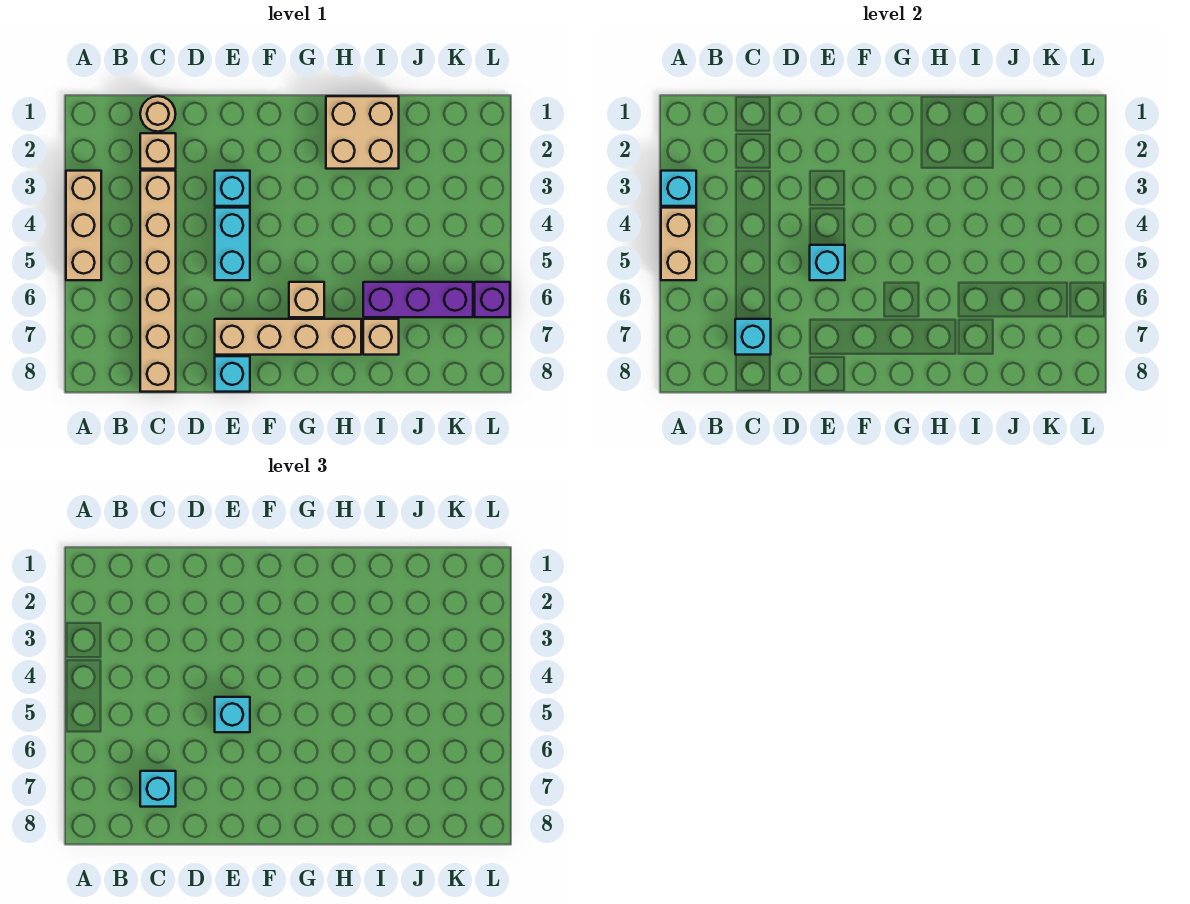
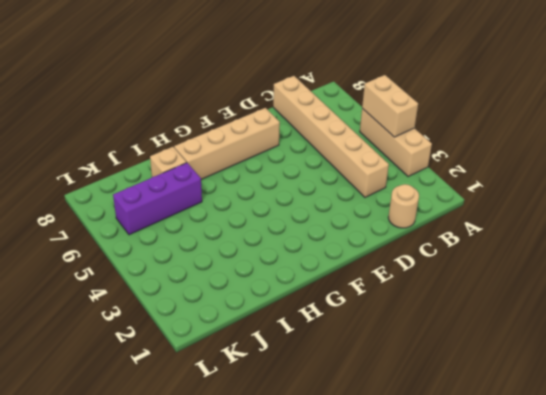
none -> tan brick C2 level 1
none -> cyan brick E3 level 1
none -> cyan brick E4:E5 level 1

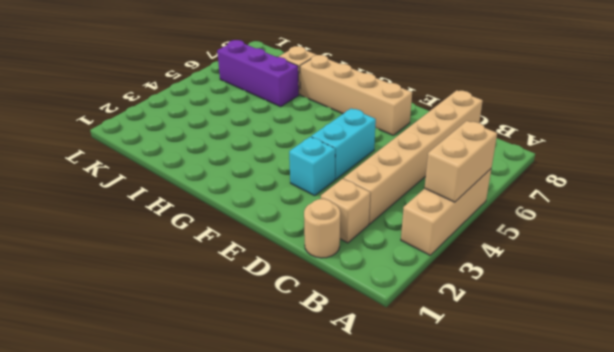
none -> cyan brick E8 level 1
none -> tan brick G6 level 1
none -> tan brick H1:I2 level 1

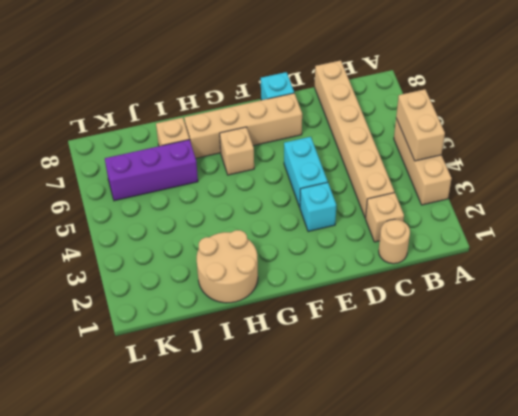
tan round brick H1:I2 level 1 -> tan brick H1:I2 level 1
none -> purple brick L6 level 1
none -> cyan brick A3 level 2
none -> cyan brick C7 level 2

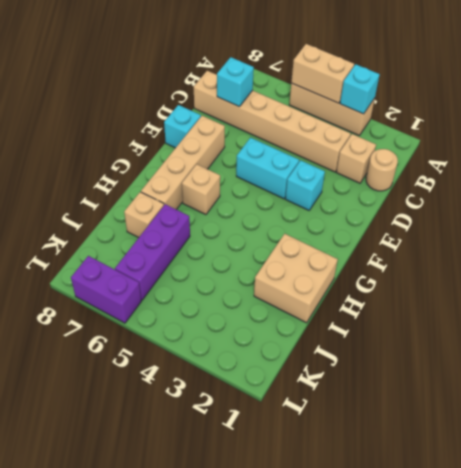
purple brick L6:L7 level 1 -> purple brick L6 level 1
none -> cyan brick E5 level 2
none -> cyan brick C7 level 3
none -> cyan brick E5 level 3

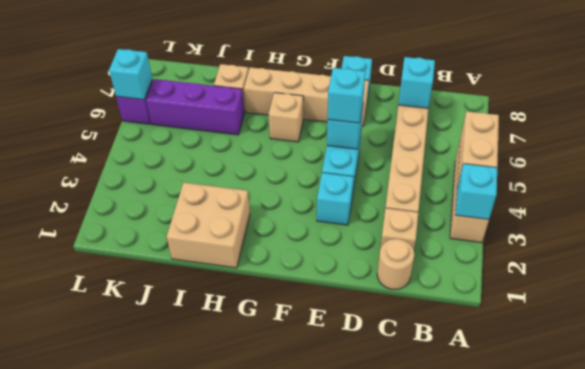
cyan brick L6 level 2 -> cyan brick C7 level 3

